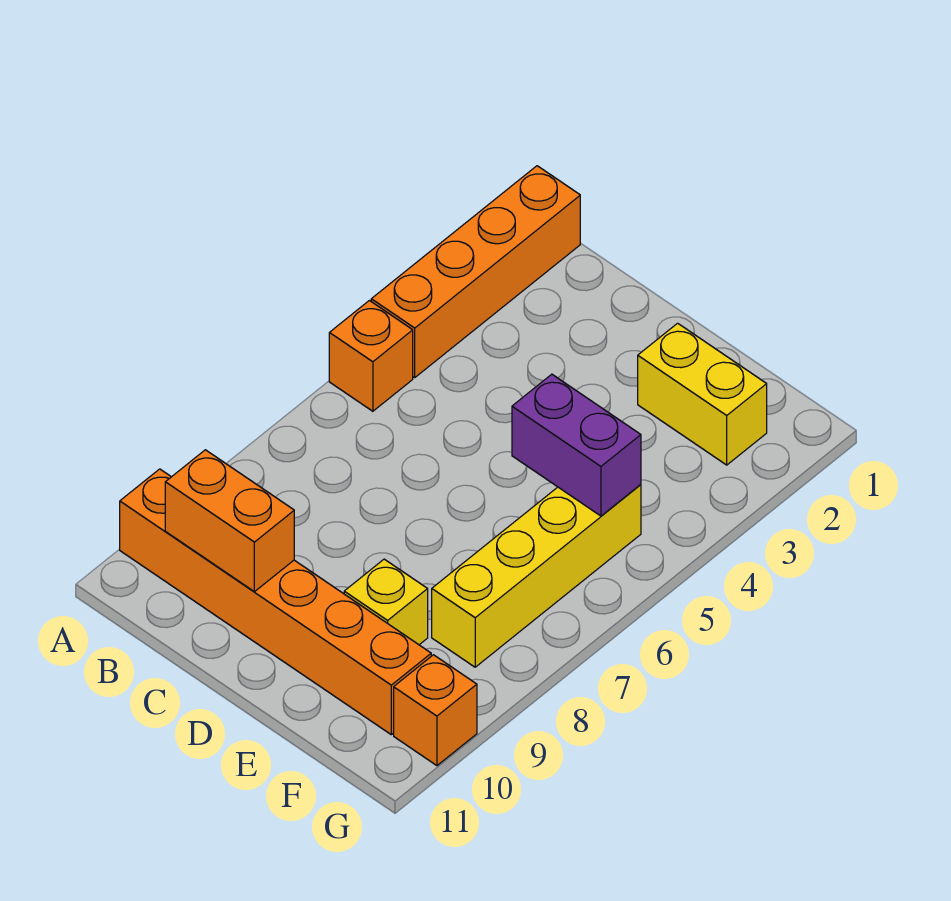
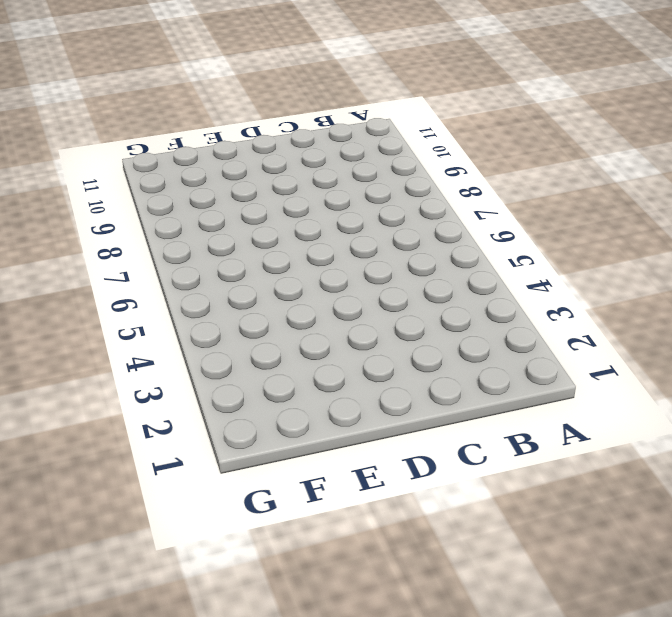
none -> orange brick A1:A4 level 1
none -> orange brick A5 level 1

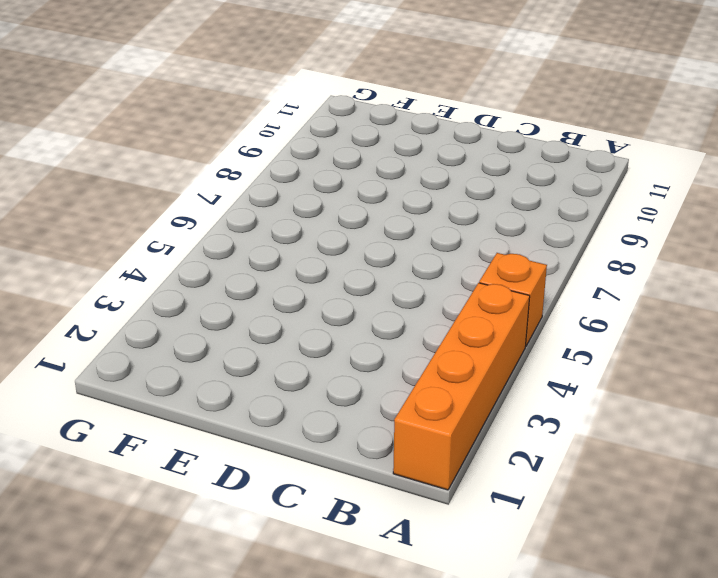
none -> orange brick A10:F10 level 1
none -> yellow brick E2:F2 level 1

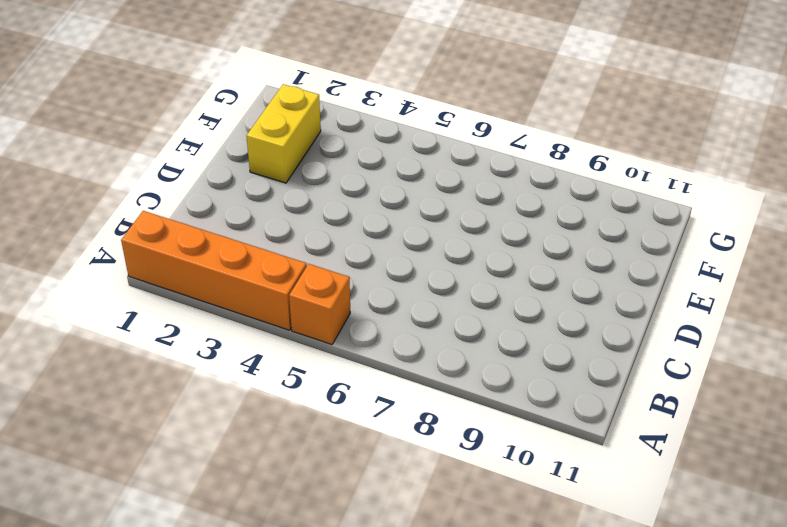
none -> orange brick A10:F10 level 1
none -> yellow brick E9 level 1

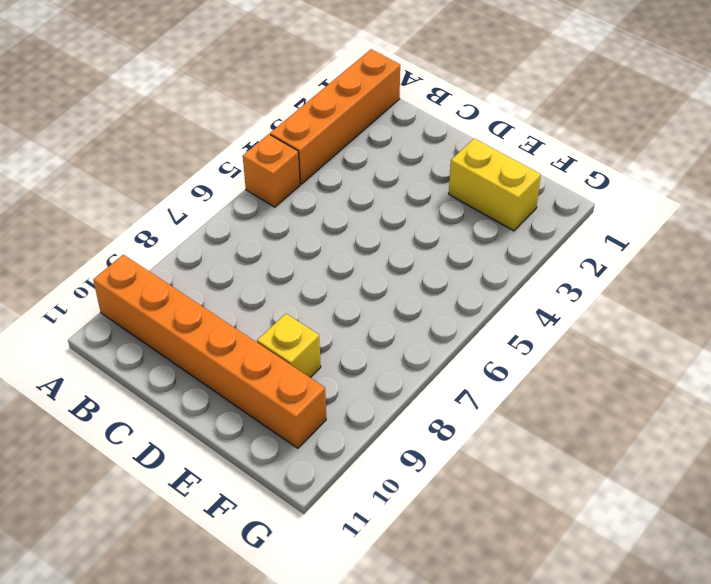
none -> yellow brick F5:F8 level 1
none -> orange brick G10 level 1

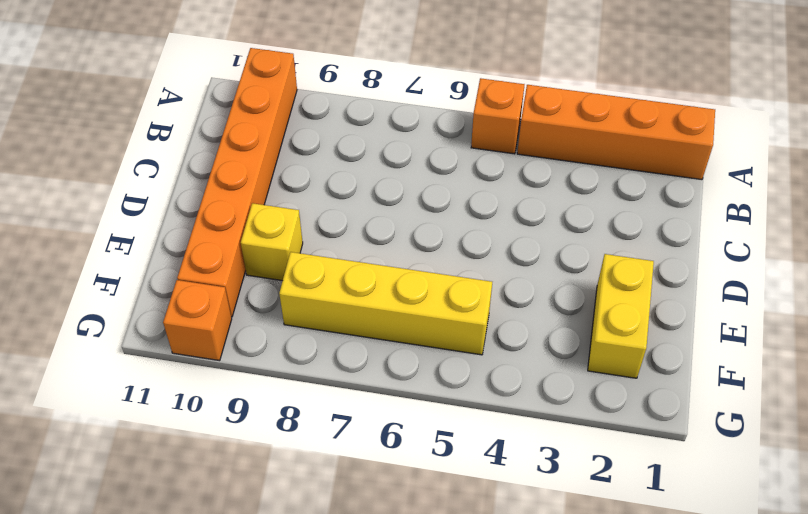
none -> orange brick B10:C10 level 2
none -> purple brick E5:F5 level 2

